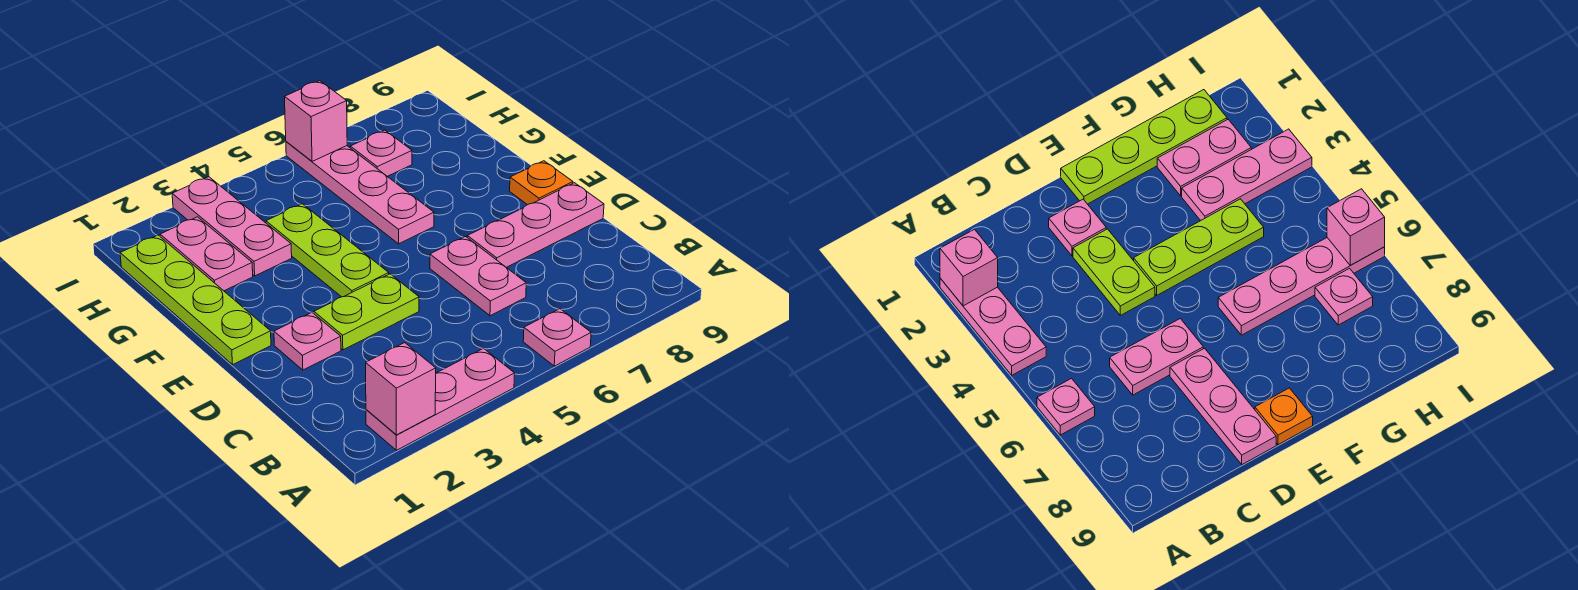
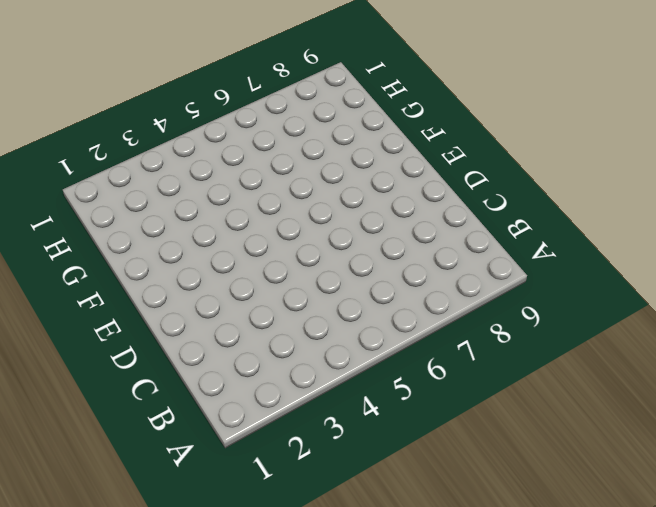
none -> pink plate A2:A4 level 1
none -> pink plate A6 level 1
none -> pink plate C6:D6 level 1

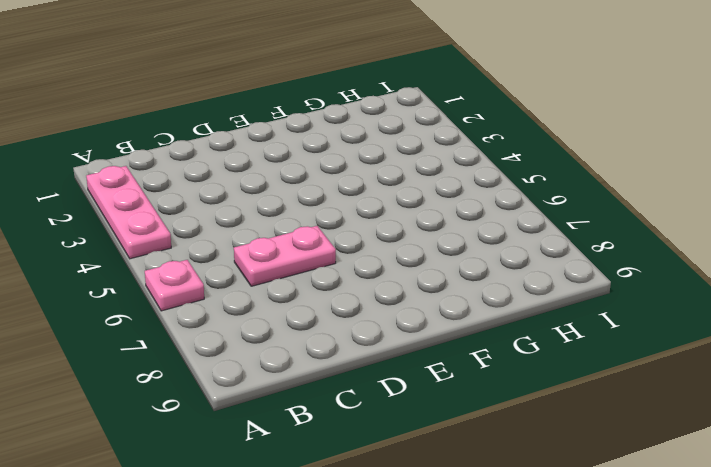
none -> pink plate D2 level 1
none -> lime plate D3:D4 level 1
none -> pink plate D7:D9 level 1

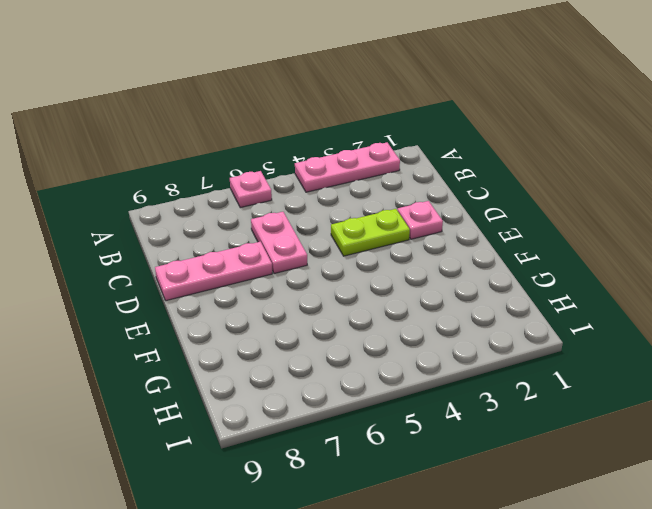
none -> lime plate E1:H1 level 1
none -> lime plate E4:G4 level 1
none -> orange plate E9 level 1

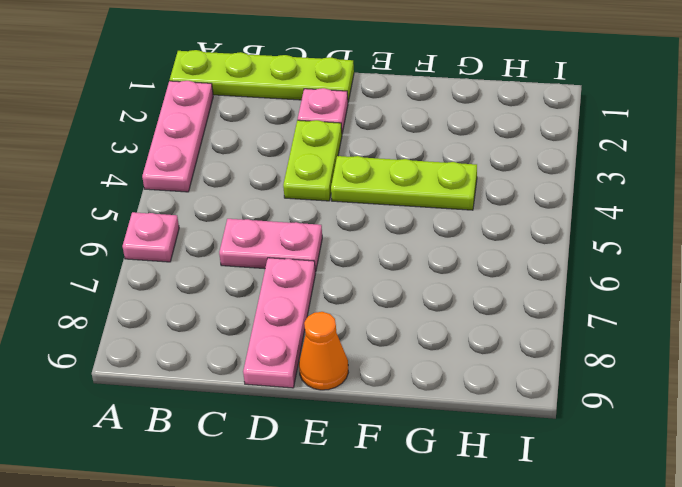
lime plate A1:D1 level 1 -> lime plate E1:H1 level 1
orange cone E9 level 1 -> orange plate E9 level 1
none -> pink plate F6:I6 level 1
none -> pink plate G2:H2 level 1
none -> pink plate G3:I3 level 1

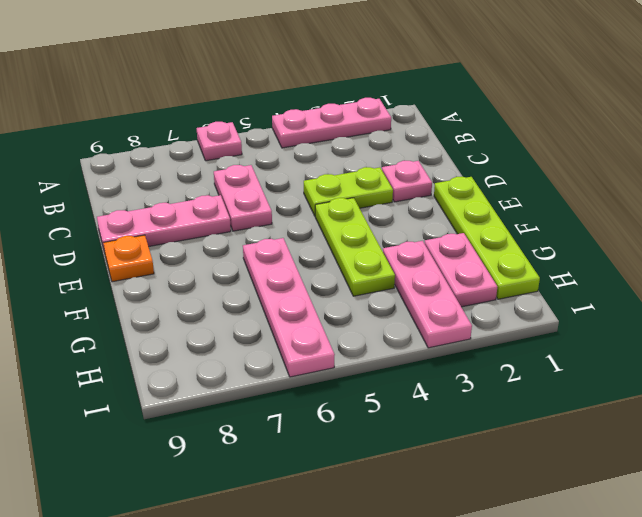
none -> pink plate H7 level 1
none -> pink brick A2 level 2
none -> pink brick I6 level 2

